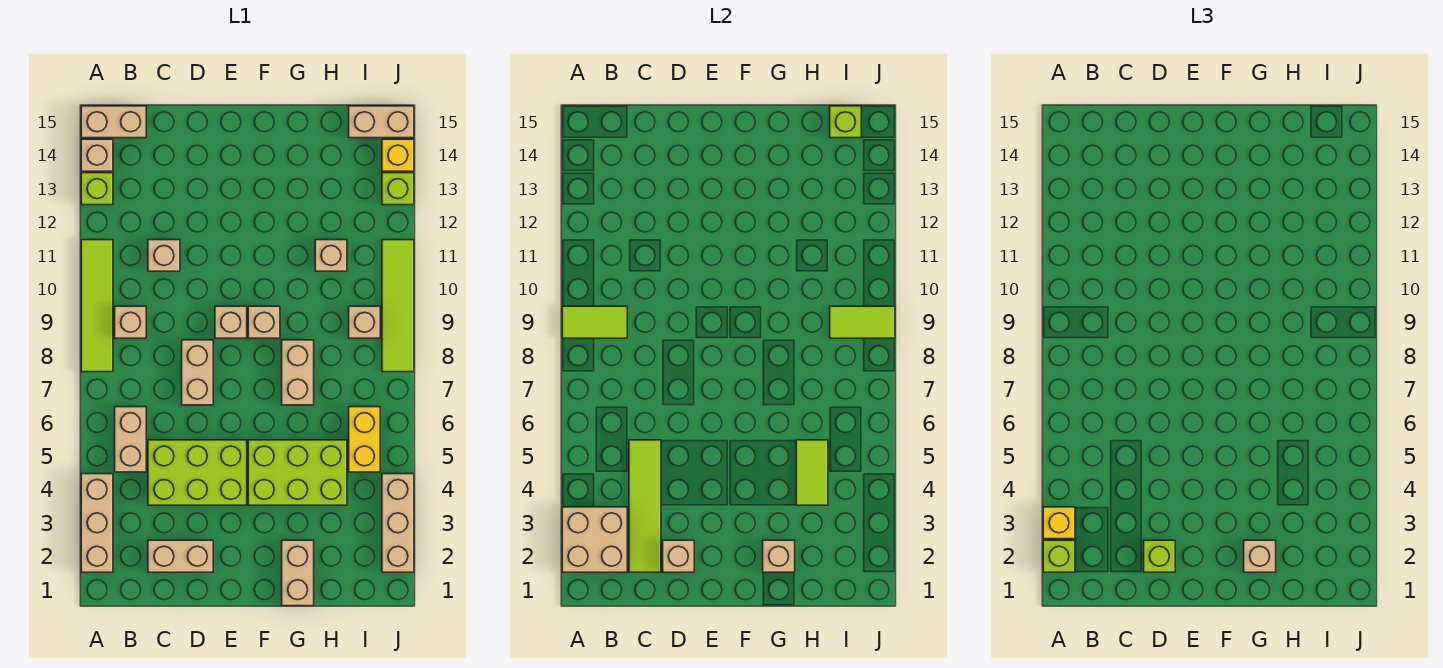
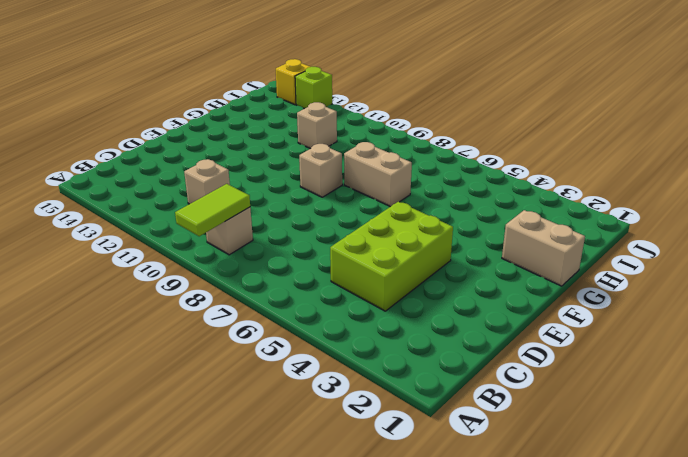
none -> tan brick A2:A4 level 1
none -> lime tile A8:A11 level 1
none -> lime brick A13 level 1
none -> tan brick A14 level 1

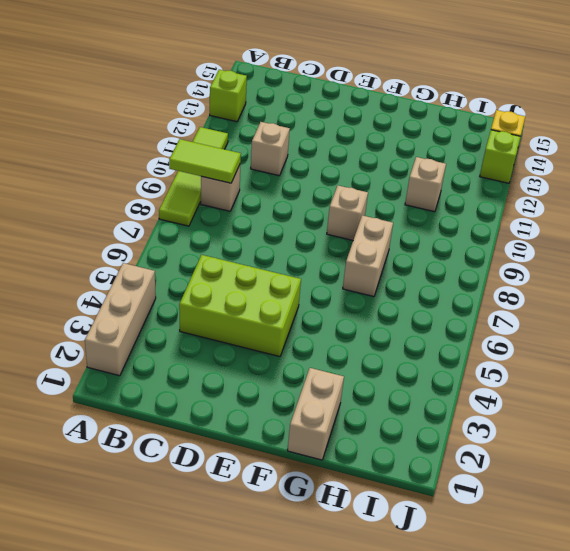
none -> tan brick A14 level 1
none -> tan brick A15:B15 level 1
none -> tan brick B5:B6 level 1
none -> tan brick C2:D2 level 1

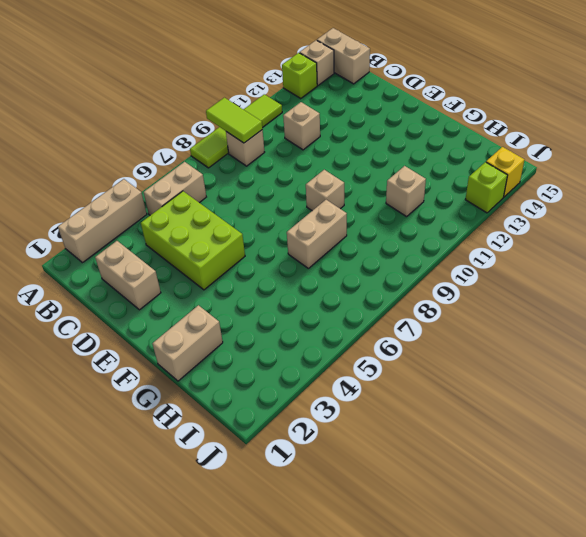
none -> tan brick D7:D8 level 1
none -> tan brick E9 level 1
none -> lime brick F4:H5 level 1
none -> yellow brick I5:I6 level 1

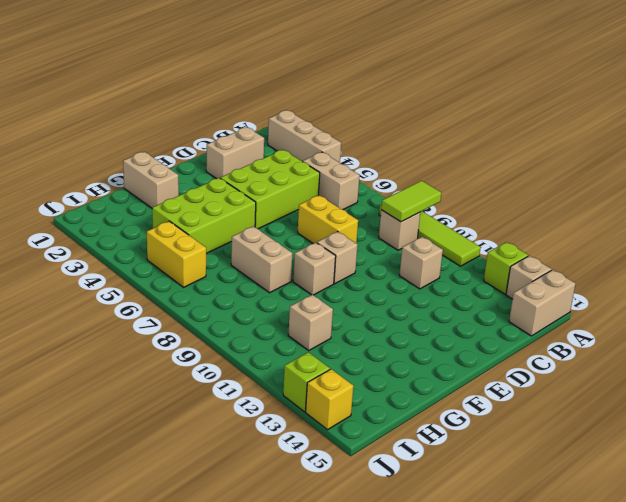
yellow brick D7:D8 level 1 -> tan brick D7:D8 level 1
none -> tan brick I9 level 1
none -> tan brick I15:J15 level 1
none -> tan brick J2:J4 level 1
none -> lime tile J8:J11 level 1

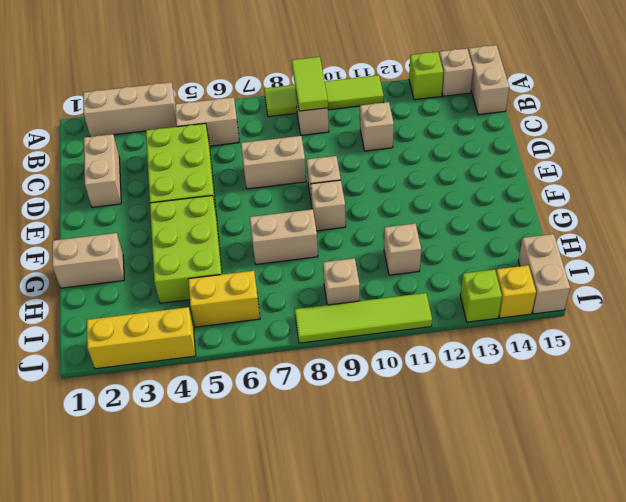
yellow brick J2:J4 level 1 -> tan brick J2:J4 level 1
none -> tan brick A2:B3 level 2
none -> lime tile C2:C5 level 2
none -> tan brick D2 level 2
none -> tan brick G2 level 2

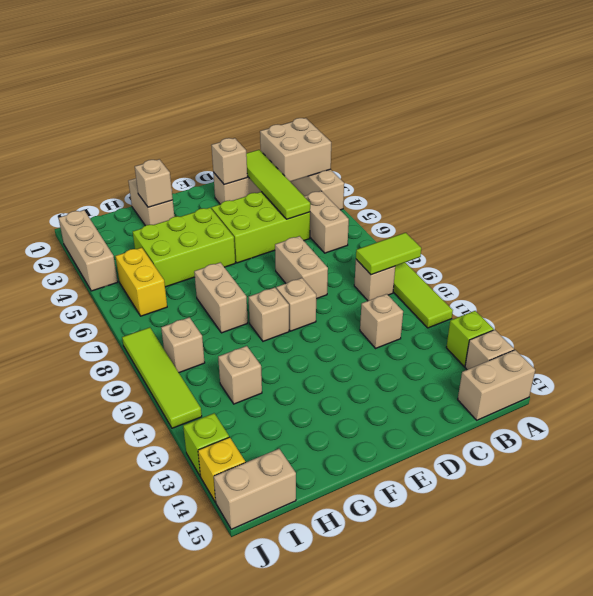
none -> lime tile H4:H5 level 2
none -> lime tile I9:J9 level 2
none -> lime brick I15 level 2
none -> lime brick A2 level 3

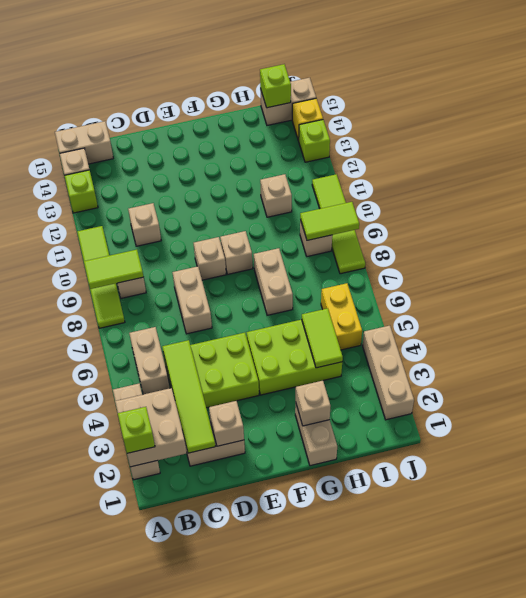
none -> yellow brick A3 level 3
none -> lime brick D2 level 3
none -> tan brick G2 level 3

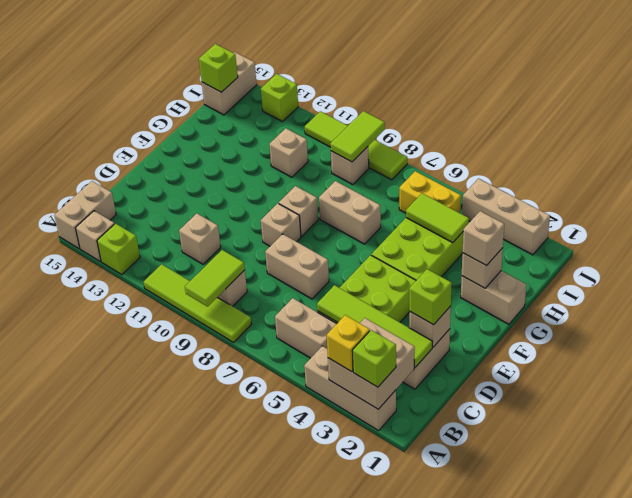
none -> yellow brick J14 level 1

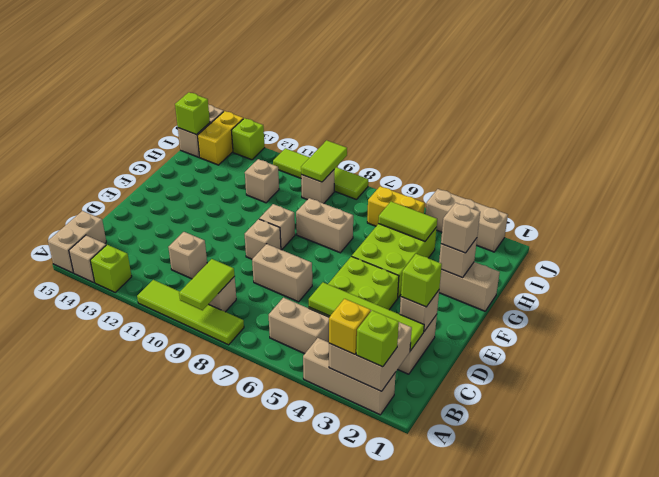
yellow brick I14:J14 level 1 -> yellow brick J14 level 1

